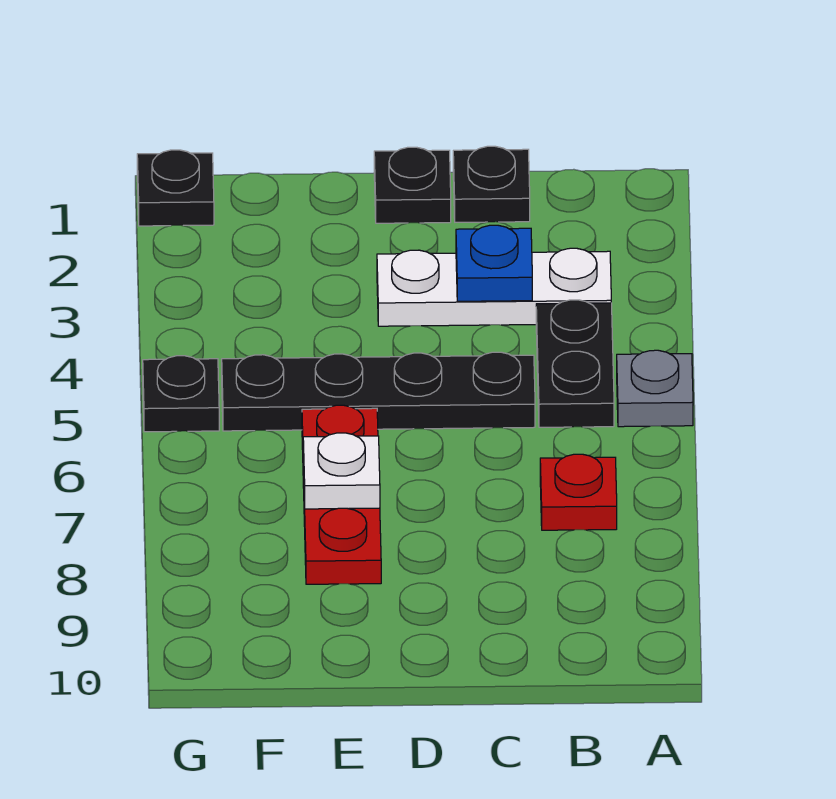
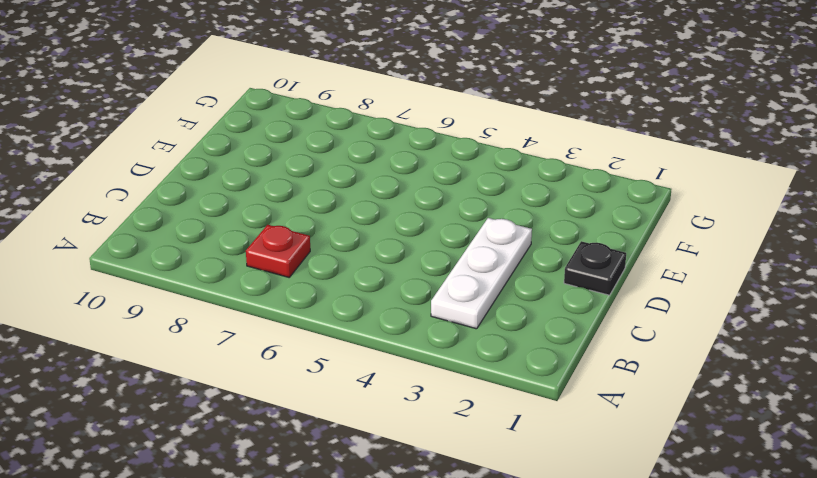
none -> grey plate A5 level 1
none -> black plate B4:B5 level 1
none -> black plate C1 level 1

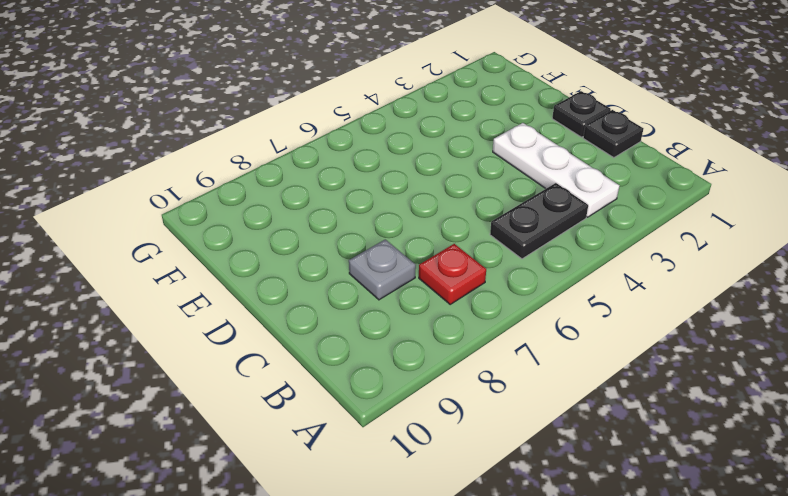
grey plate C8 level 1 -> grey plate A5 level 1
none -> black plate C5:F5 level 1
none -> red plate E6:E8 level 1
none -> black plate G1 level 1

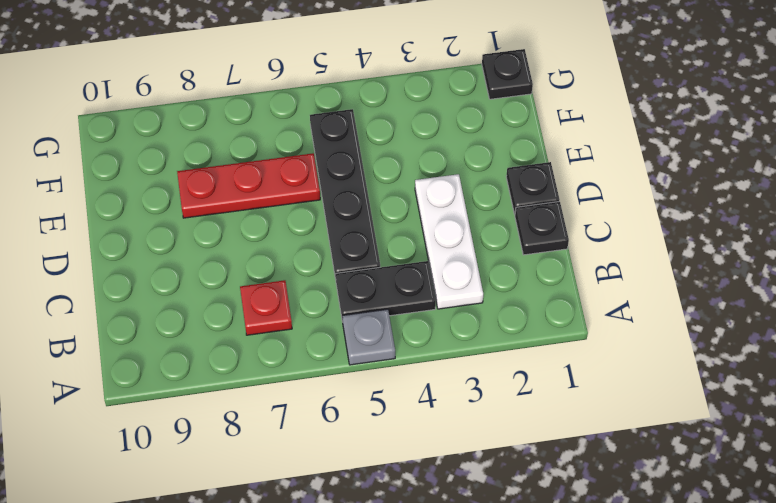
none -> black plate G5 level 1
none -> blue plate C3 level 2
none -> white plate E7 level 2

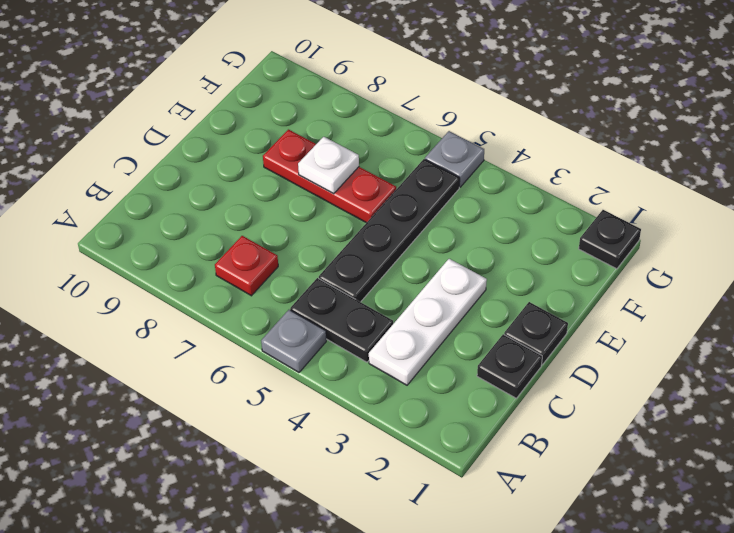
grey plate G5 level 1 -> black plate G5 level 1
none -> blue plate C3 level 2

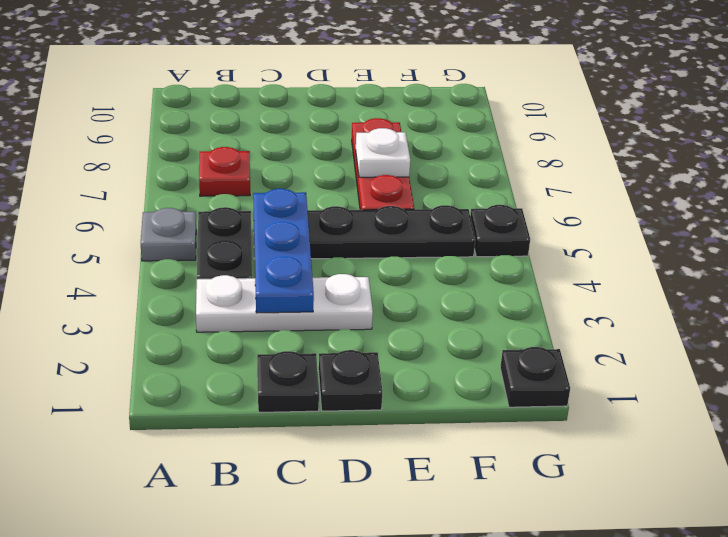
blue plate C3:C5 level 2 -> blue plate C3 level 2

